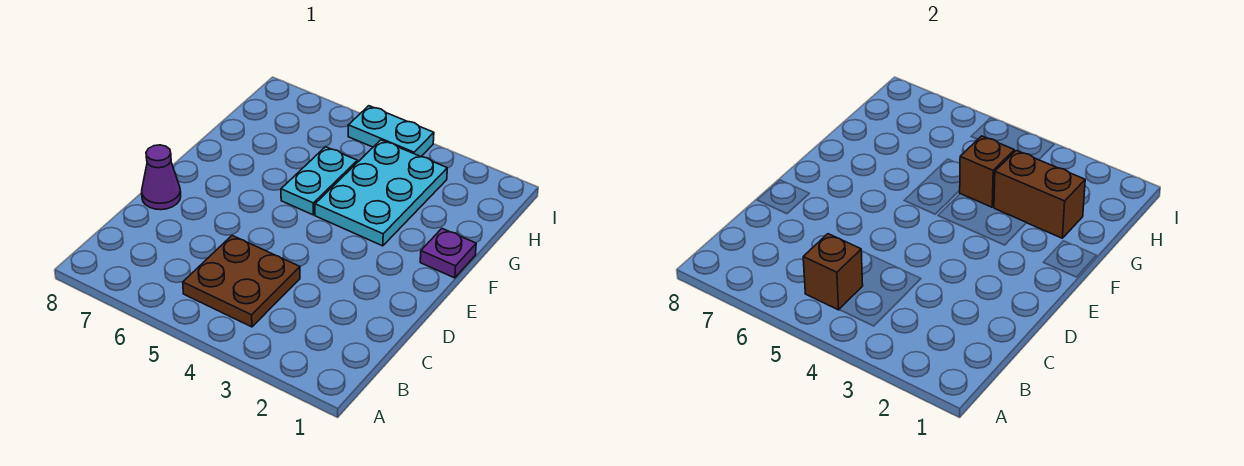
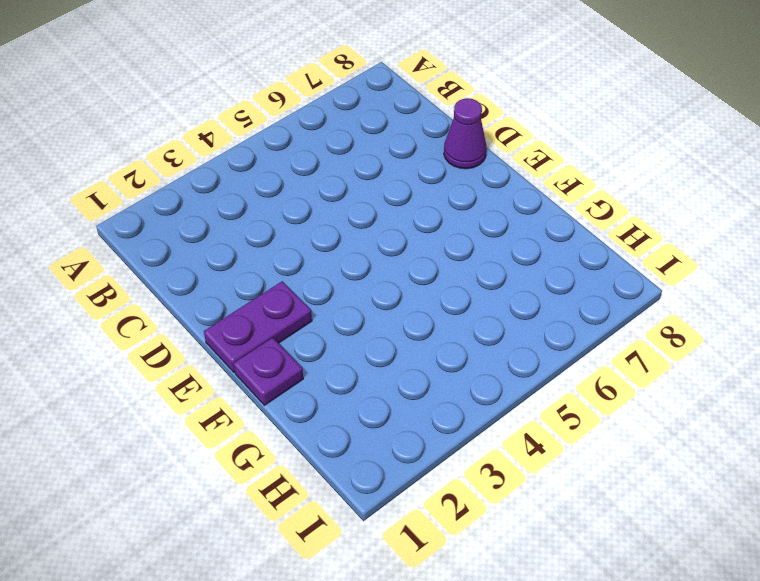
purple plate E1:E2 level 1 -> none
none -> brown plate B4:C5 level 1
none -> cyan plate F3:H4 level 1

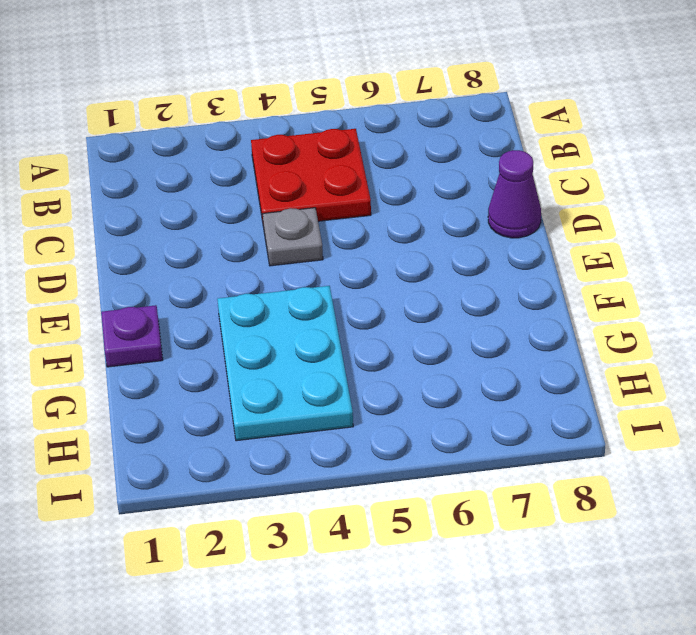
red plate B4:C5 level 1 -> brown plate B4:C5 level 1
grey plate D4 level 1 -> none
none -> cyan plate F5:G5 level 1
none -> cyan plate I4:I5 level 1

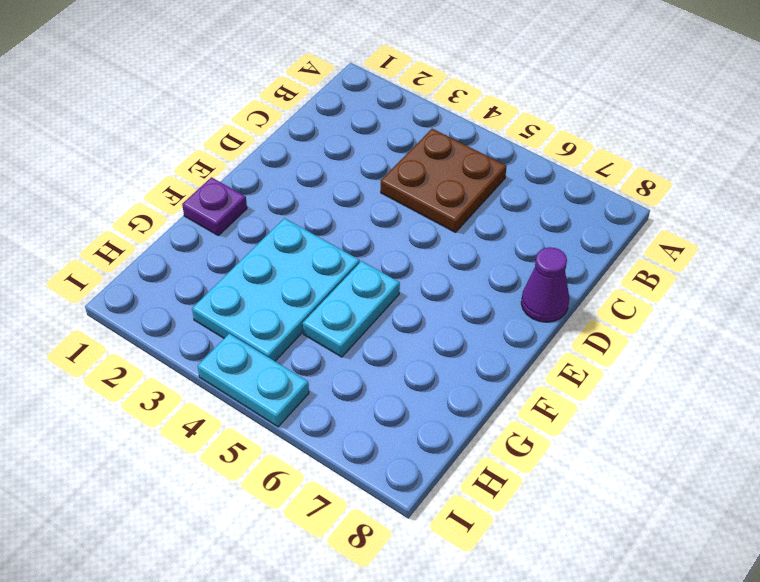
none -> brown brick B5 level 2
none -> brown brick G2:G3 level 2

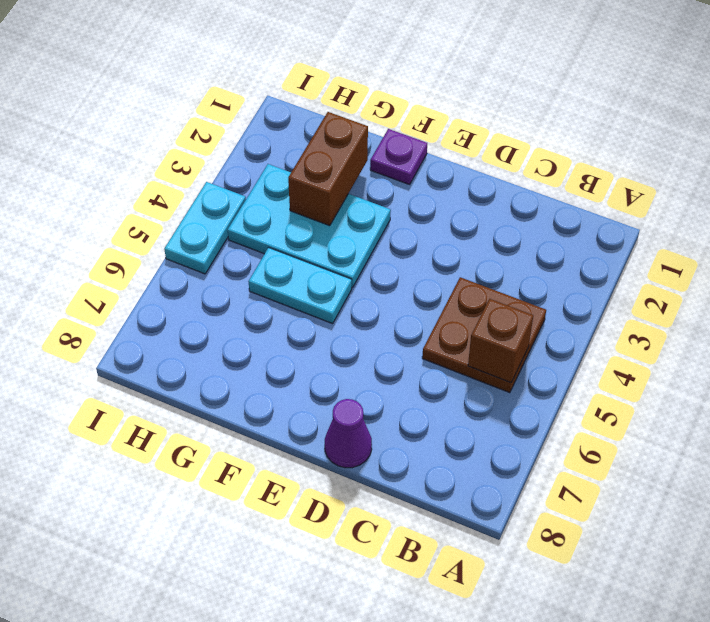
none -> brown brick G4 level 2

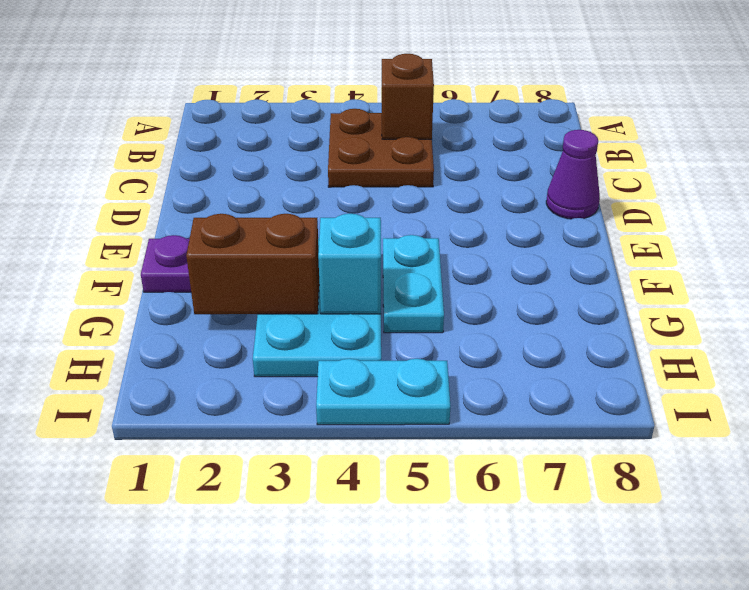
cyan brick G4 level 2 -> brown brick G4 level 2

